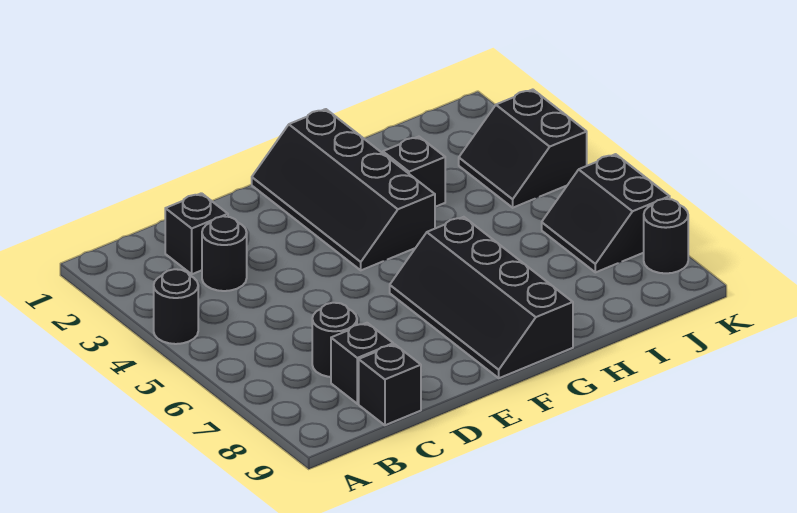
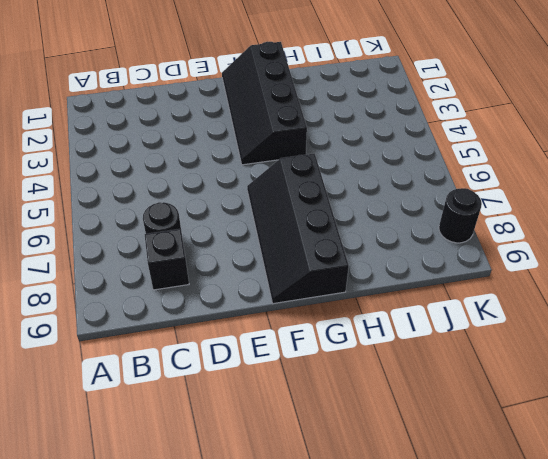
none -> black round brick A4 level 1
none -> black brick C2 level 1
none -> black round brick C3 level 1

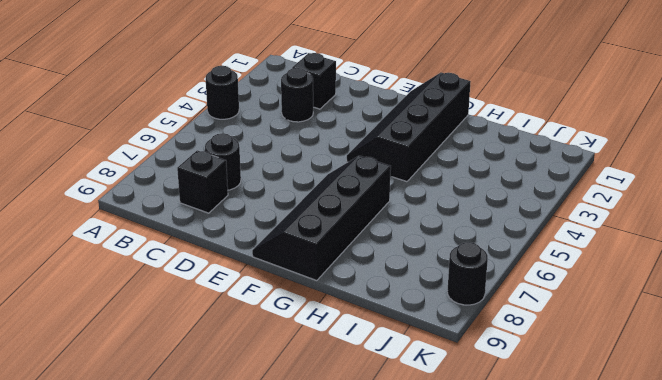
none -> black brick C9 level 1
none -> black brick H3 level 1
none -> black slope J3:K4 level 1 top K

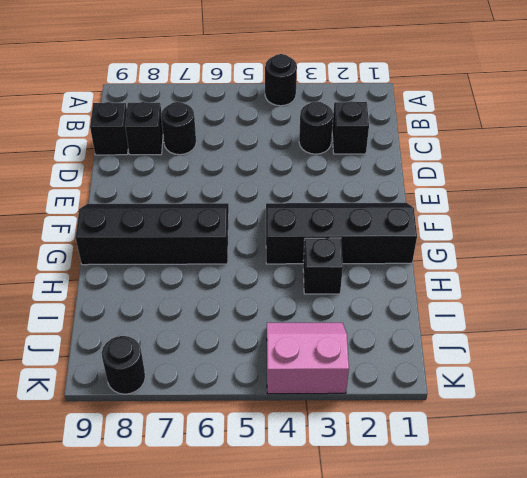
pink slope J3:K4 level 1 top K -> black slope J3:K4 level 1 top K
none -> black slope J6:K7 level 1 top K

